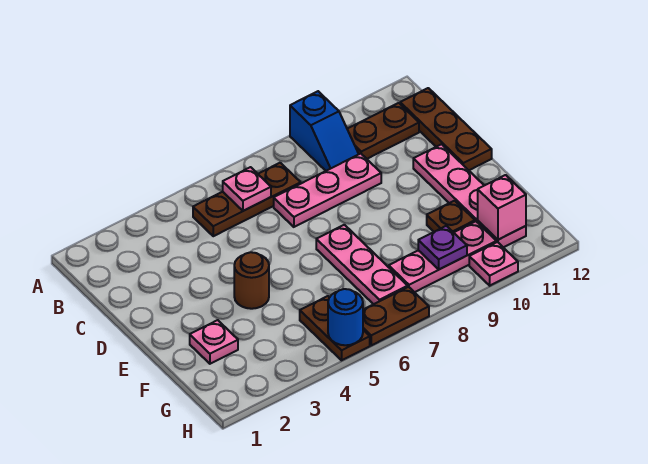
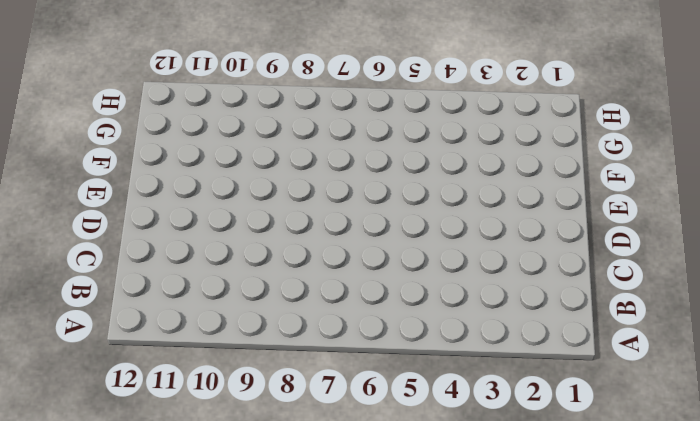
none -> blue slope A9:B9 level 1 top A
none -> brown plate B5:B7 level 1
none -> brown plate B10:B11 level 1

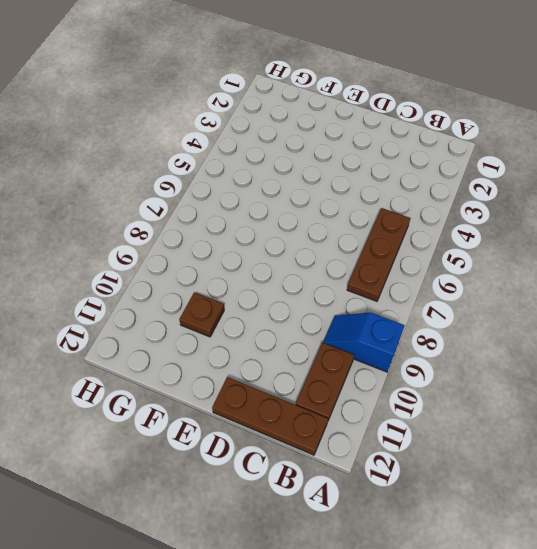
none -> pink plate C7:C9 level 1
none -> pink plate D11:G11 level 1
none -> brown round brick E4 level 1

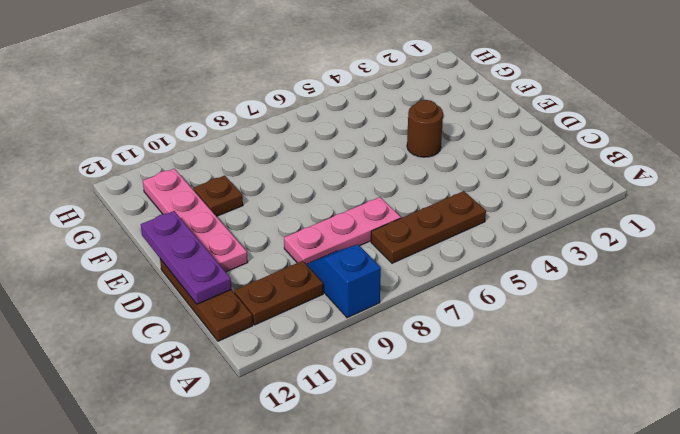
purple plate C12:E12 level 2 -> none
none -> pink plate E7:G7 level 1
none -> pink plate F2 level 1
none -> brown plate G5:H5 level 1

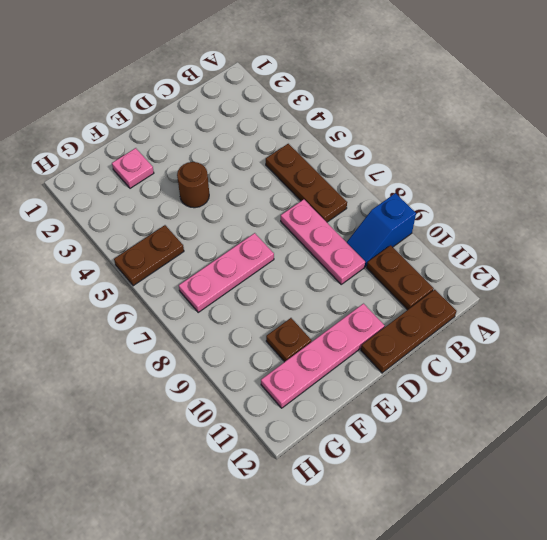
none -> pink plate G8:G10 level 1
none -> brown plate H6:H7 level 1
none -> pink plate H10 level 1

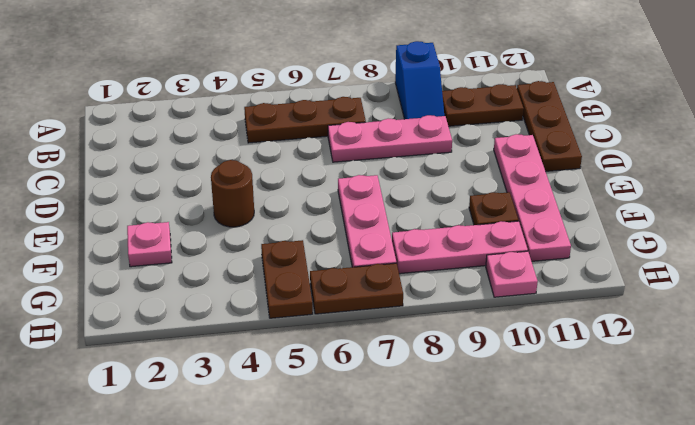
none -> pink plate B6 level 2
none -> purple plate G9 level 2
none -> pink brick G11 level 2

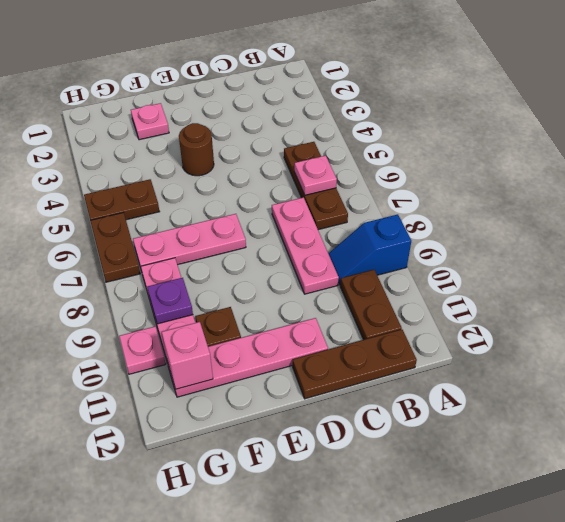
none -> blue round brick H5 level 2

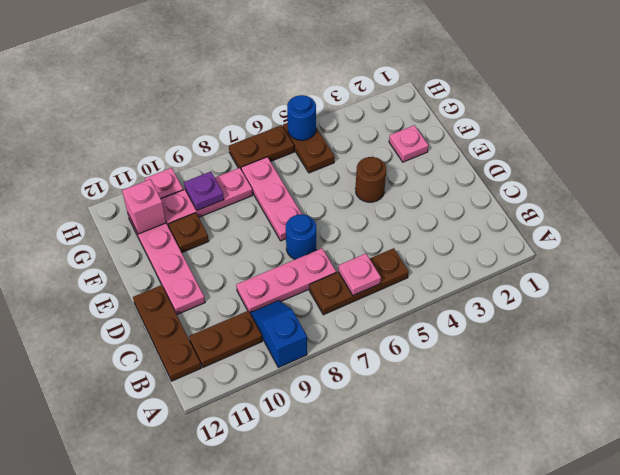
blue round brick D7 level 1 -> none

